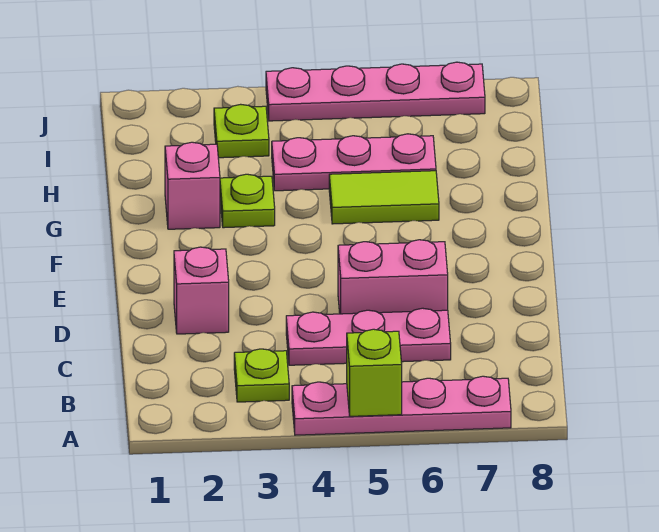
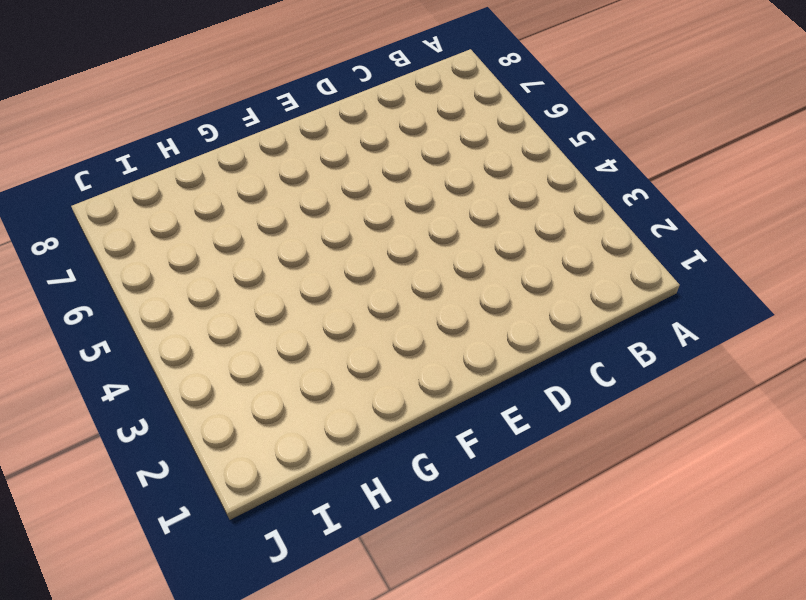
none -> pink plate A4:A7 level 1
none -> lime plate B3 level 1
none -> pink plate C4:C6 level 1

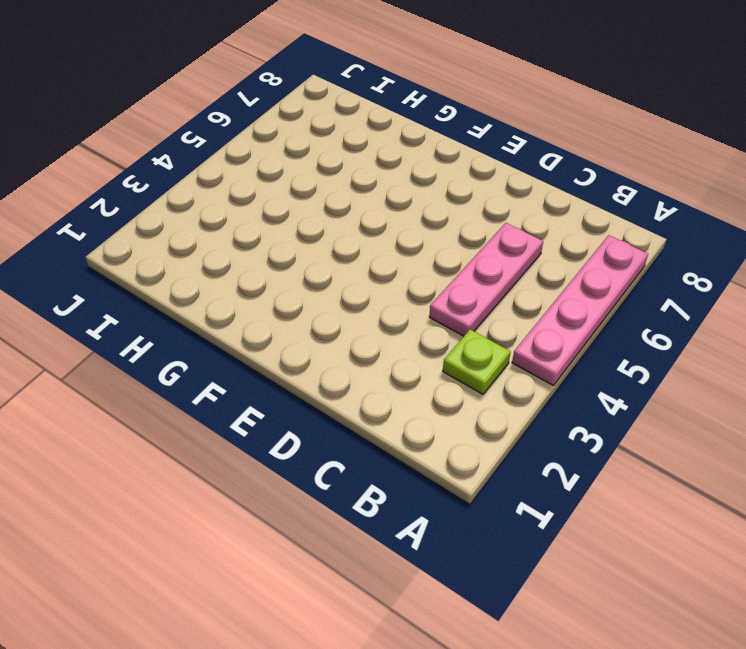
none -> pink brick D2 level 1
none -> pink brick D5:D6 level 1
none -> pink brick G2 level 1

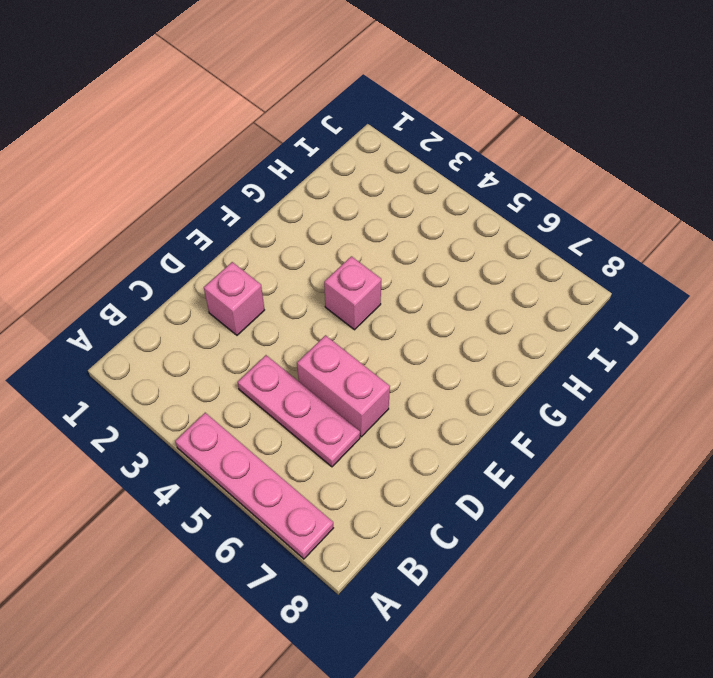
pink brick F4 level 1 -> pink brick G2 level 1
none -> lime plate B3 level 1
none -> lime plate G3 level 1
none -> lime tile G5:G6 level 1

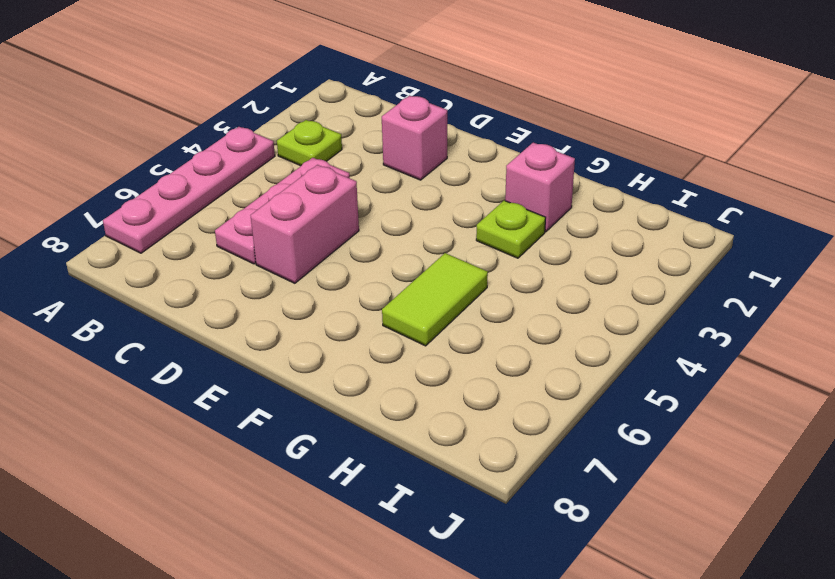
none -> pink plate H4:H6 level 1
none -> lime plate I3 level 1
none -> pink plate J4:J7 level 1

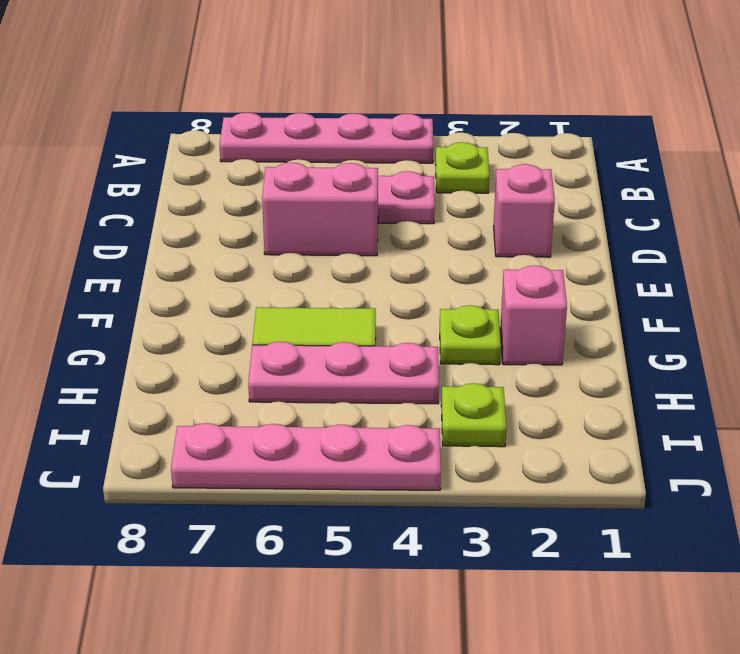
none -> lime brick A5 level 2

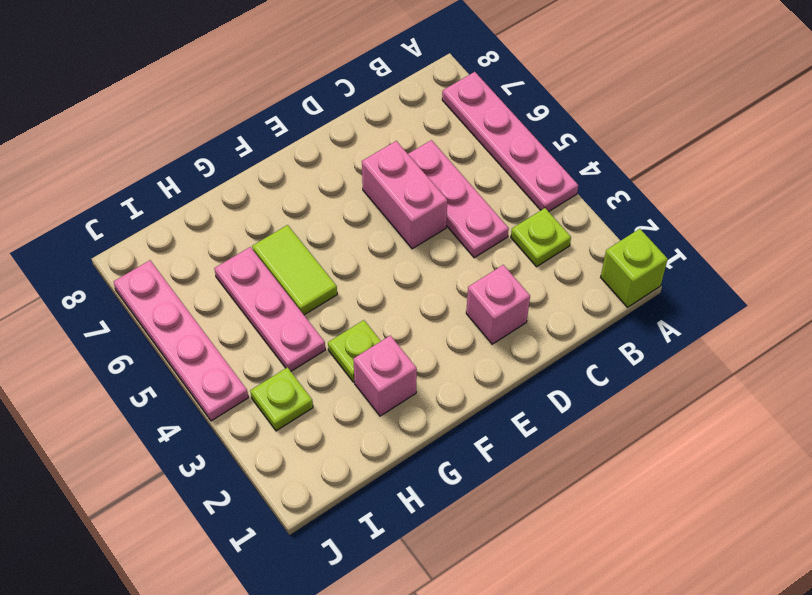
lime brick A1 level 1 -> lime brick A5 level 2

